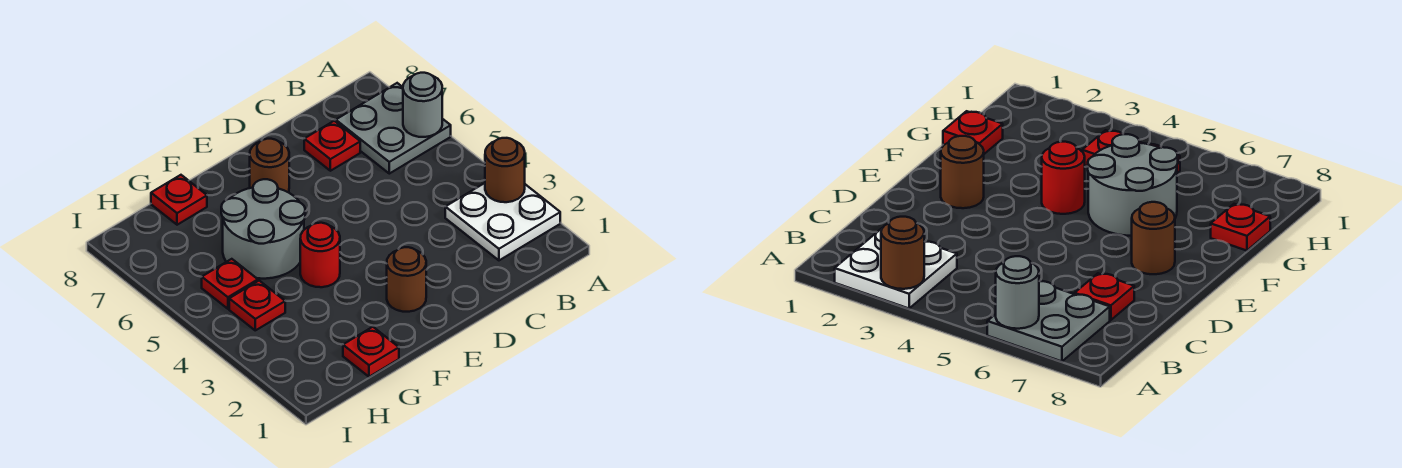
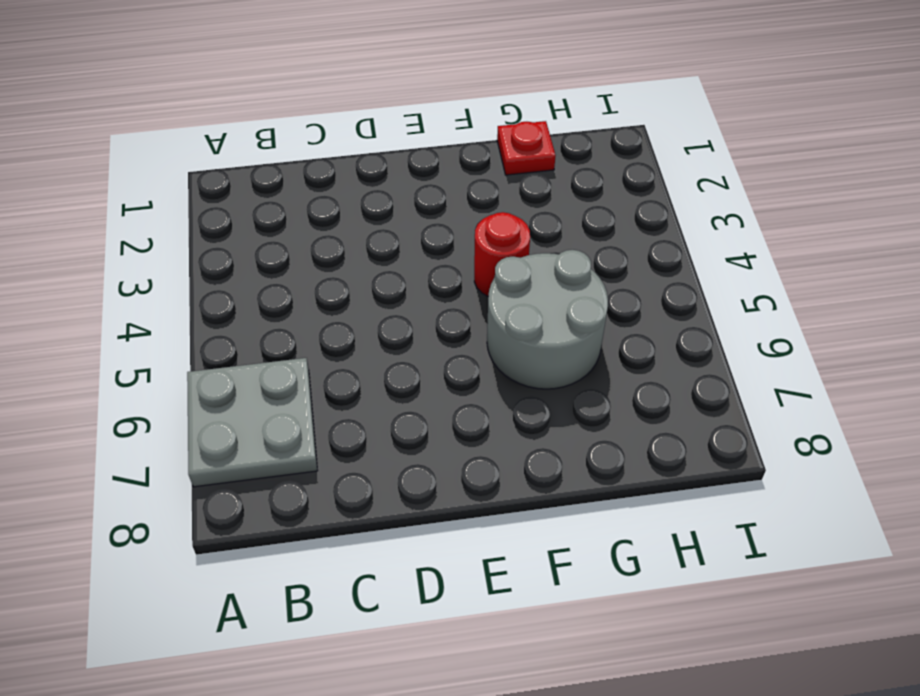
none -> white plate A2:B3 level 1
none -> red plate C7 level 1
none -> brown round brick E2 level 1

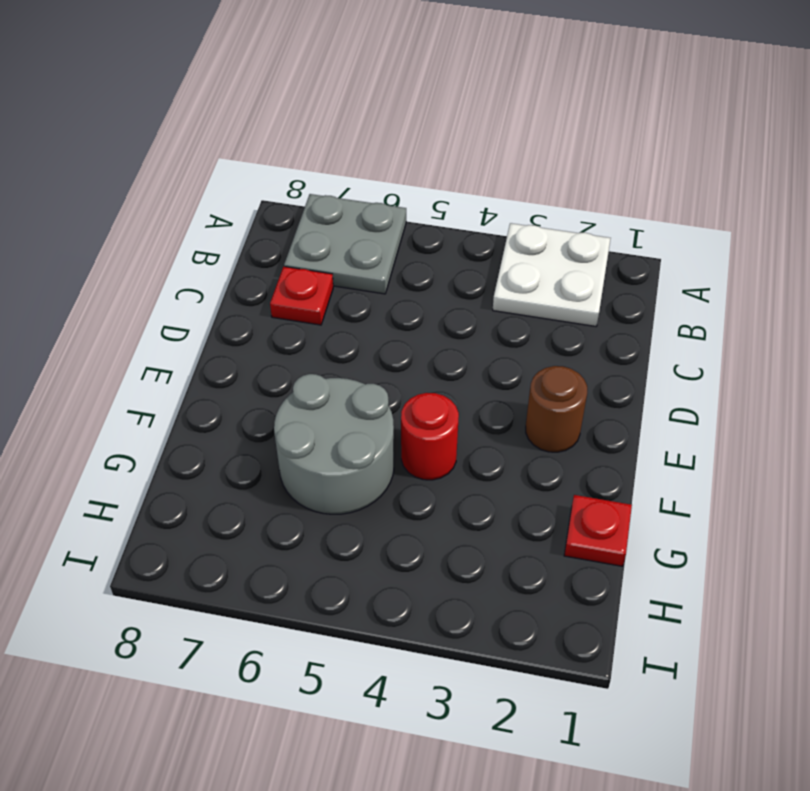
none -> brown round brick E7 level 1
none -> red plate G8 level 1
none -> red plate H4 level 1

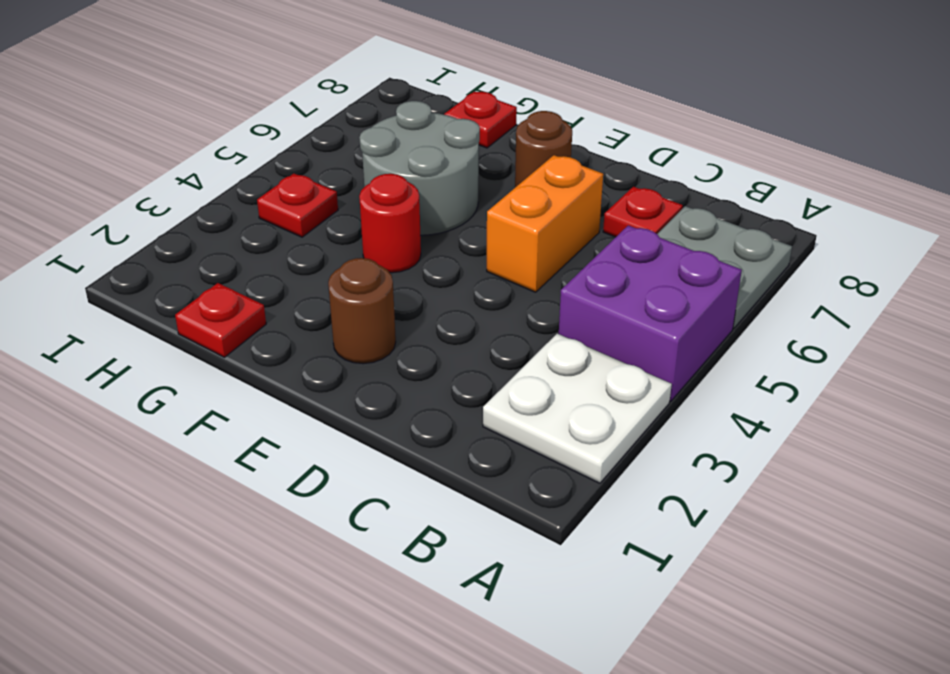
purple brick A4:B5 level 1 -> none
orange brick D5:D6 level 1 -> none
none -> red plate H5 level 1
none -> brown round brick A3 level 2
none -> grey round brick A6 level 2

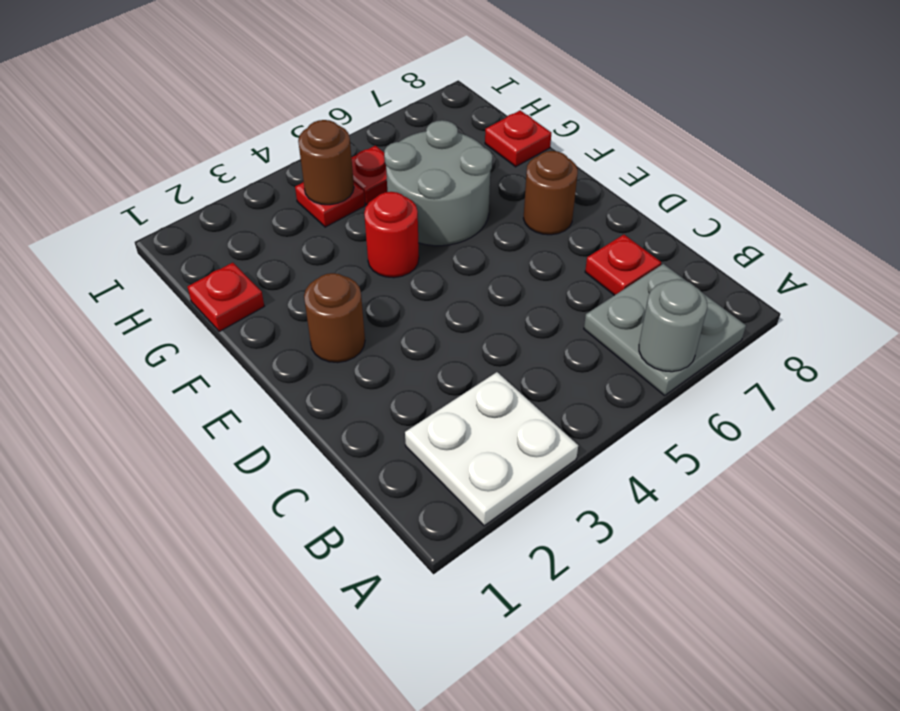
brown round brick H4 level 2 -> brown round brick A3 level 2

